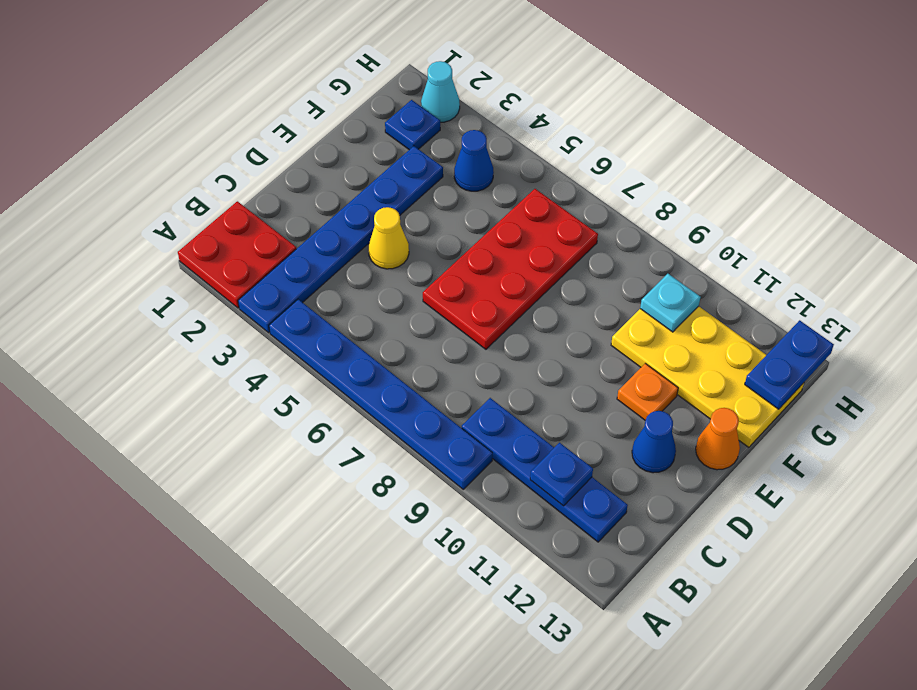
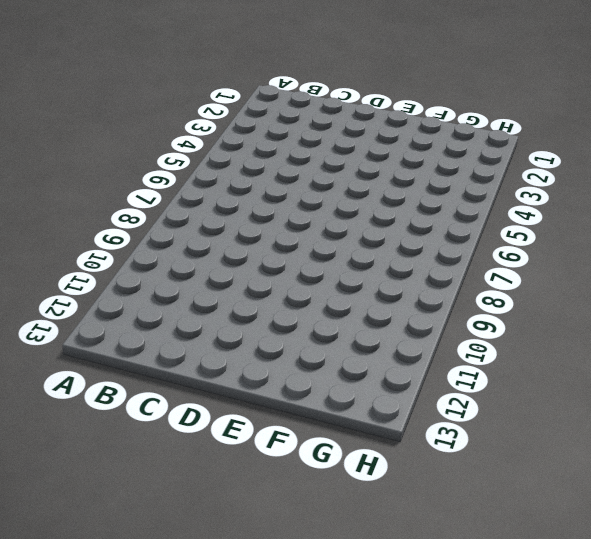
none -> red plate A1:B2 level 1
none -> blue plate A3:F3 level 1
none -> blue plate A4:A9 level 1

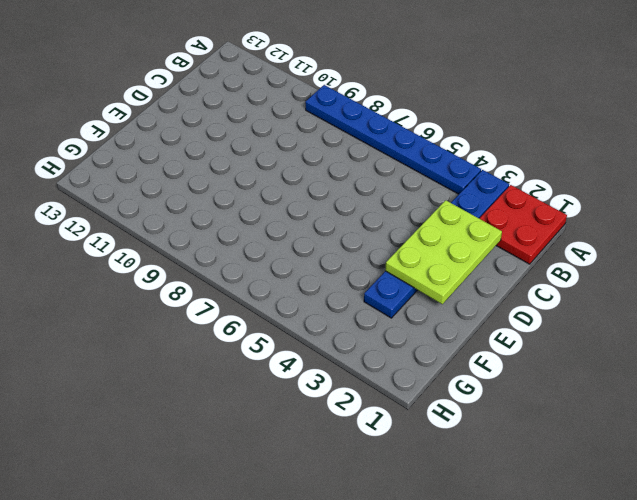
lime plate C2:E3 level 2 -> none
none -> blue plate B9:B12 level 1
none -> yellow cone D4 level 1
none -> red plate D6:G7 level 1

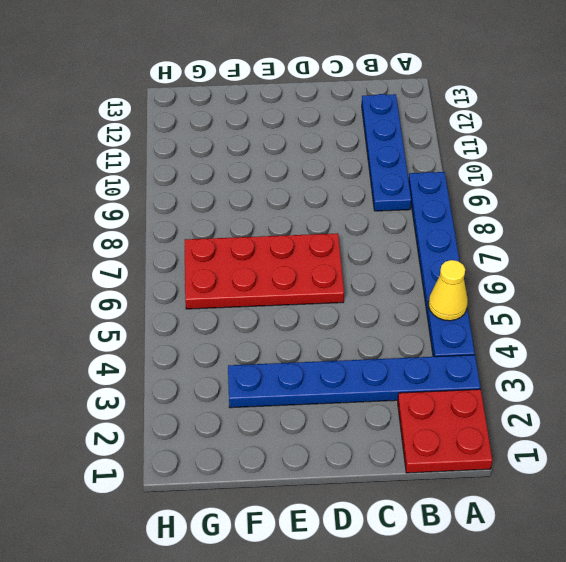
yellow cone A5 level 2 -> yellow cone D4 level 1
none -> blue cone D12 level 1
none -> orange plate E11 level 1
none -> orange cone E13 level 1

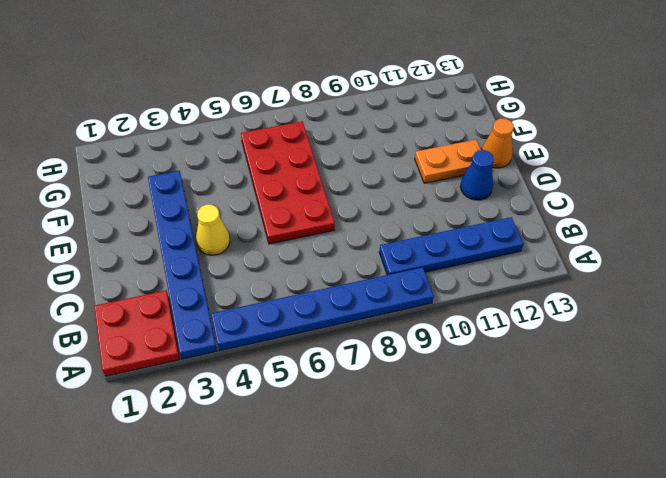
orange plate E11:E12 level 1 -> orange plate E11 level 1
none -> yellow plate F10:G13 level 1
none -> blue plate G2 level 1
none -> blue cone G4 level 1

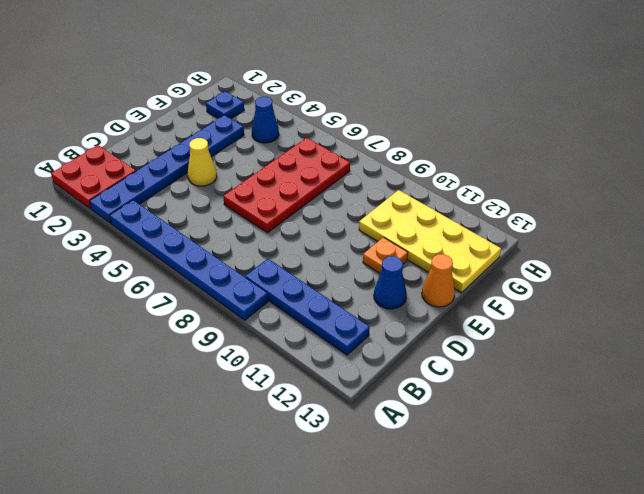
none -> cyan cone H2 level 1
none -> blue plate B11 level 2
none -> cyan plate G10 level 2

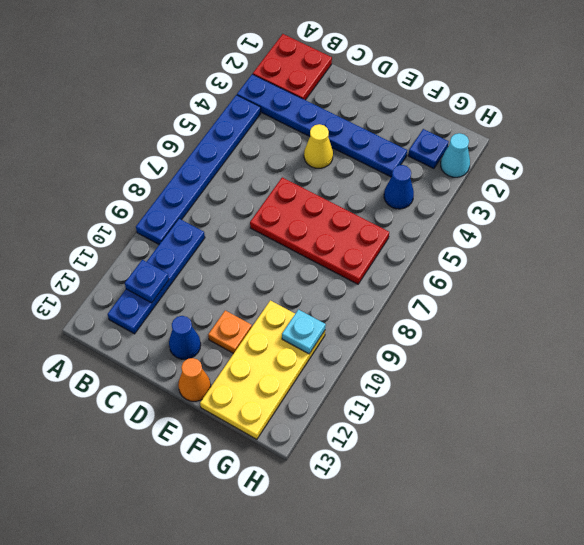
none -> blue plate G13:H13 level 2

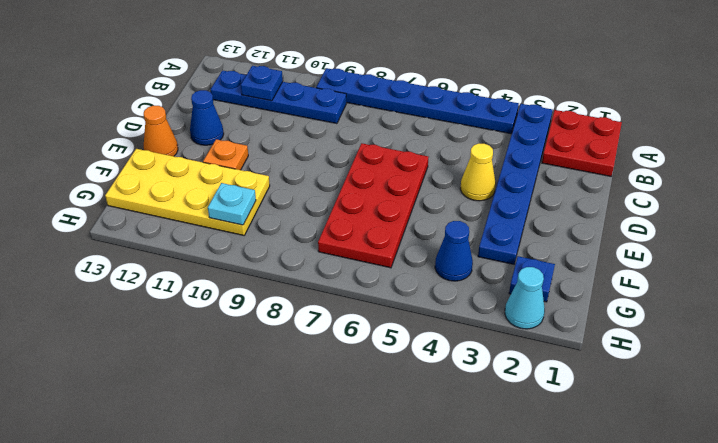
none -> blue plate G13:H13 level 2

